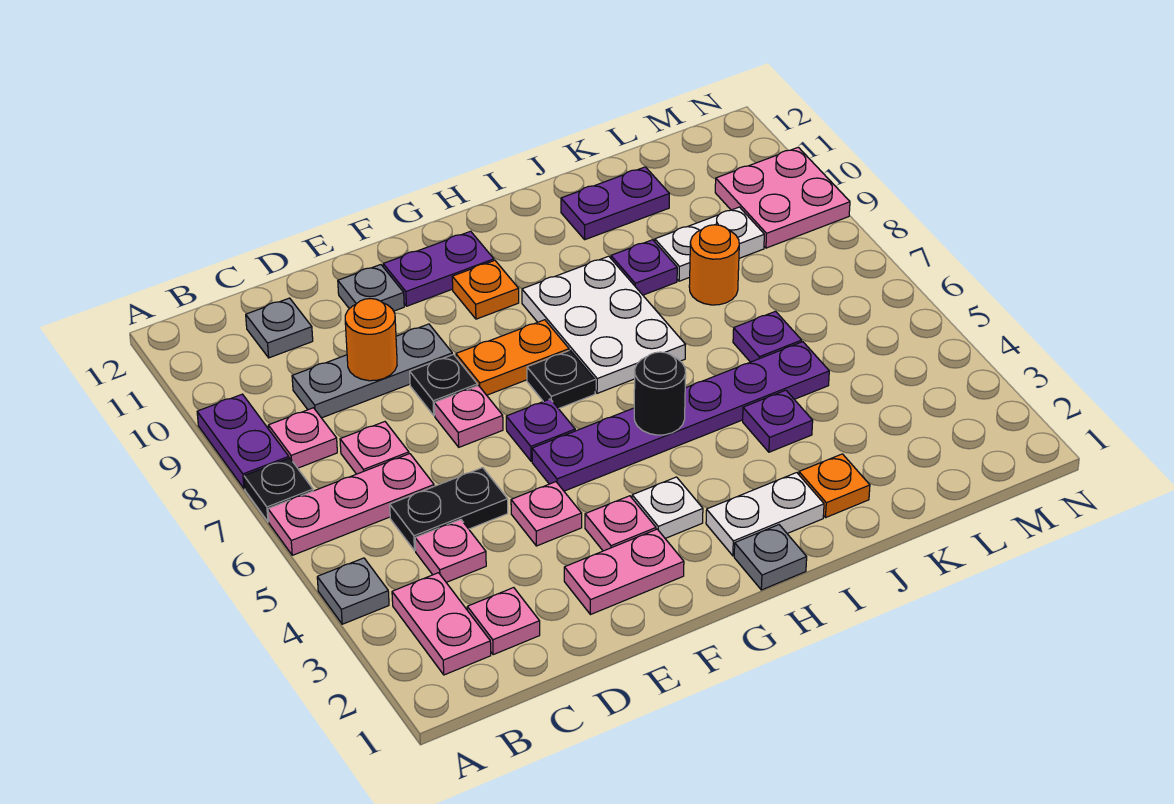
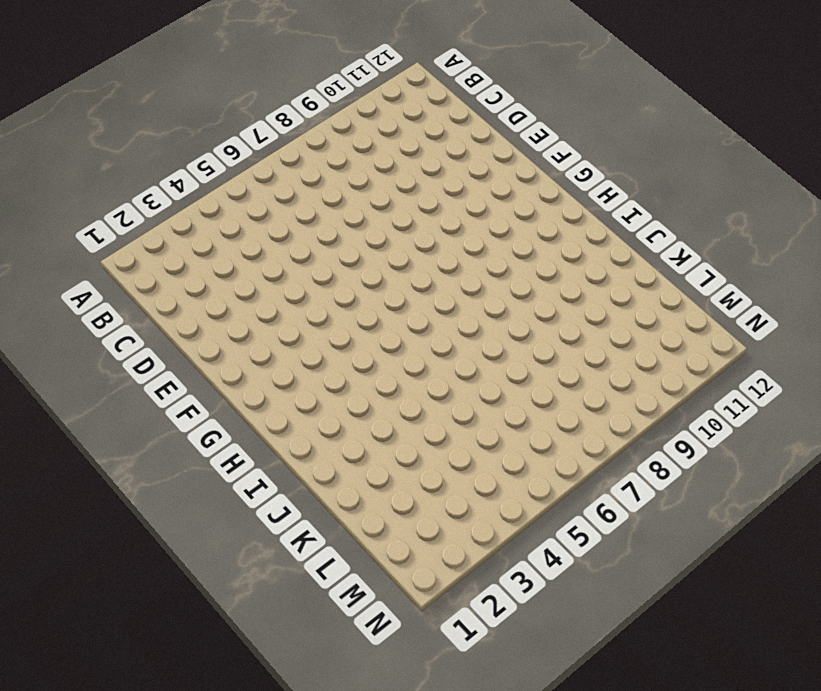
none -> grey plate A4 level 1
none -> pink plate A6:C6 level 1
none -> black plate A7 level 1
none -> purple plate A8:A9 level 1

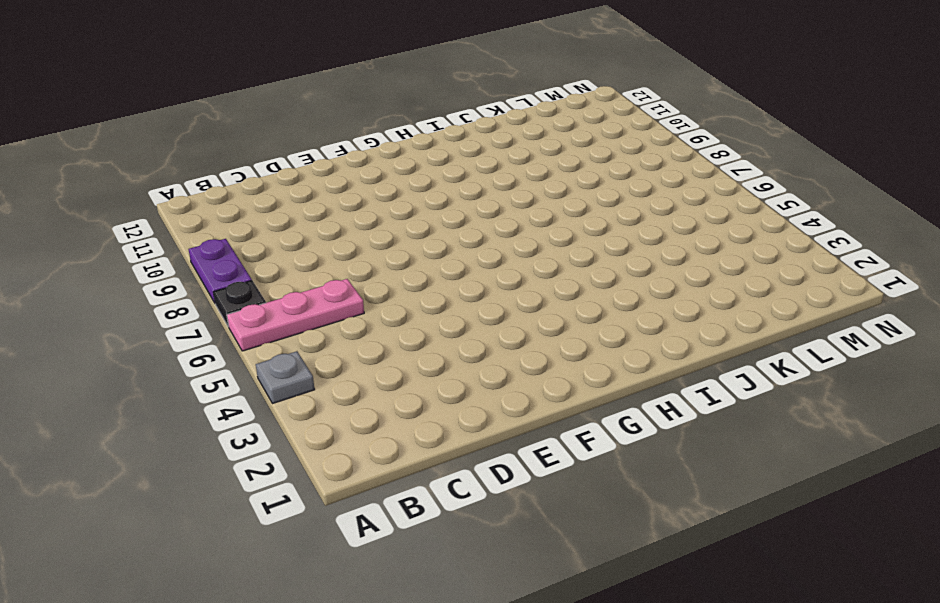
none -> pink plate B2:B3 level 1
none -> pink plate B8 level 1
none -> pink plate C2 level 1
none -> pink plate C4 level 1

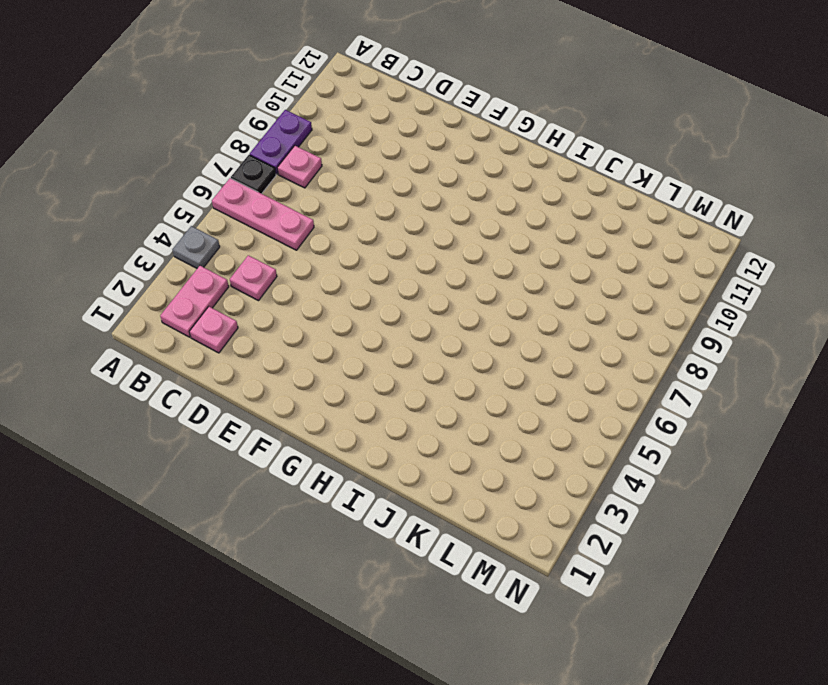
none -> black plate C5:D5 level 1
none -> pink plate C7 level 1
none -> grey plate C9:E9 level 1
none -> grey plate C11 level 1

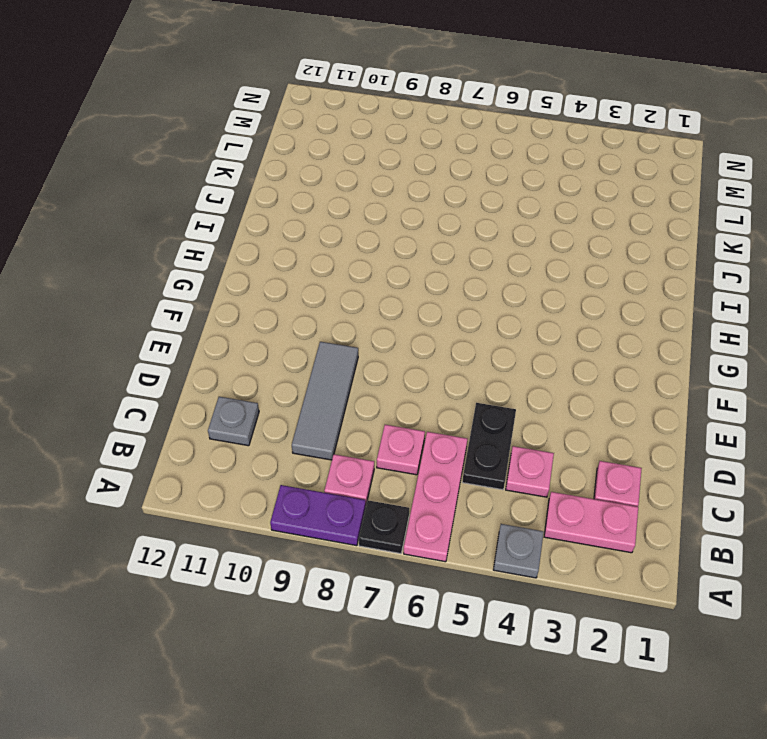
grey tile C9:E9 level 1 -> grey plate C9:E9 level 1
none -> pink plate E2:F2 level 1
none -> pink plate E4 level 1
none -> pink plate E7 level 1
none -> black plate E8 level 1

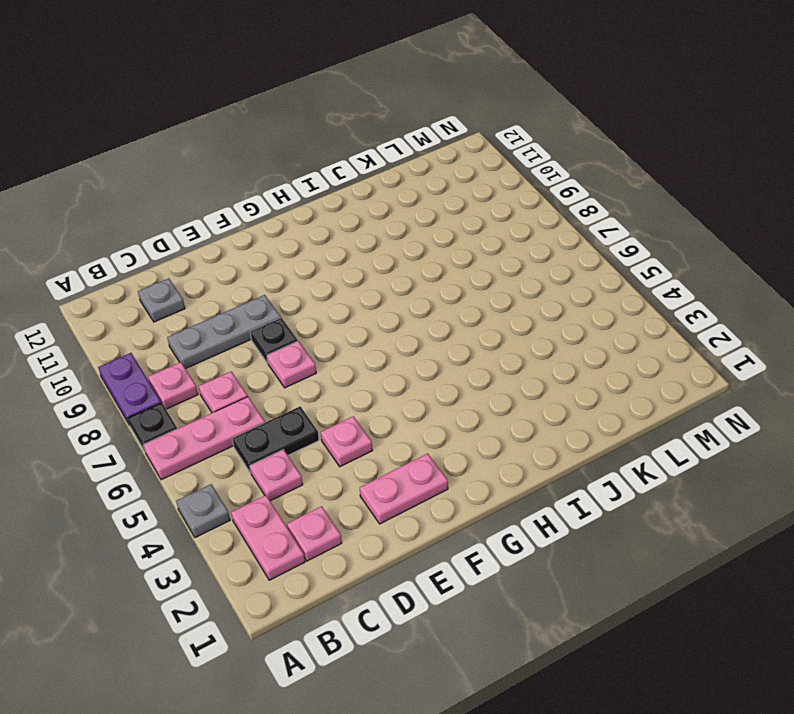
none -> grey plate E11 level 1
none -> pink plate F3 level 1
none -> purple plate F5:K5 level 1
none -> purple plate F6 level 1

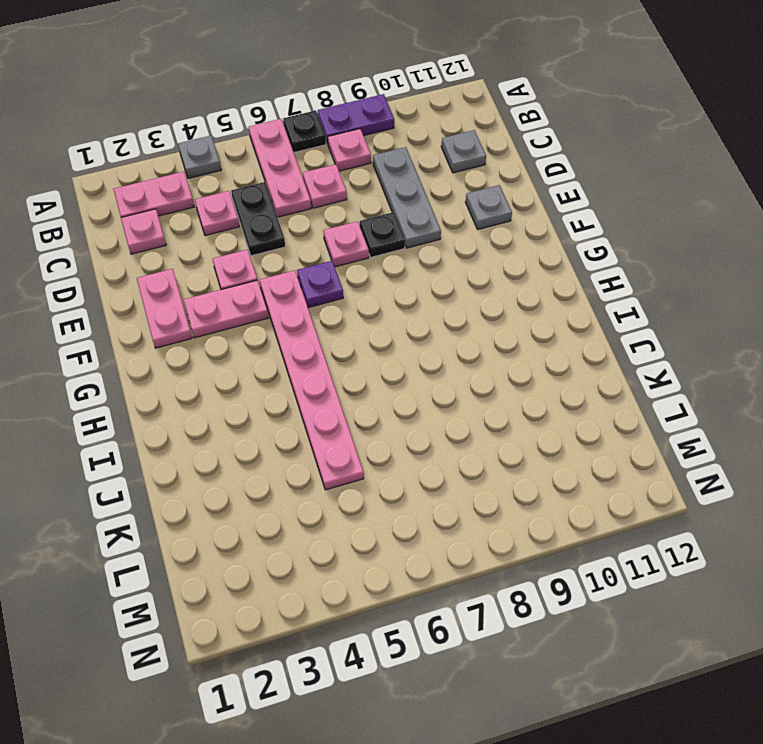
pink plate F3:F4 level 1 -> pink plate F3 level 1
pink plate F5:K5 level 1 -> purple plate F5:K5 level 1
none -> orange plate F8:G8 level 1
none -> purple plate F11:G11 level 1
none -> white plate G3 level 1
none -> black plate G7 level 1

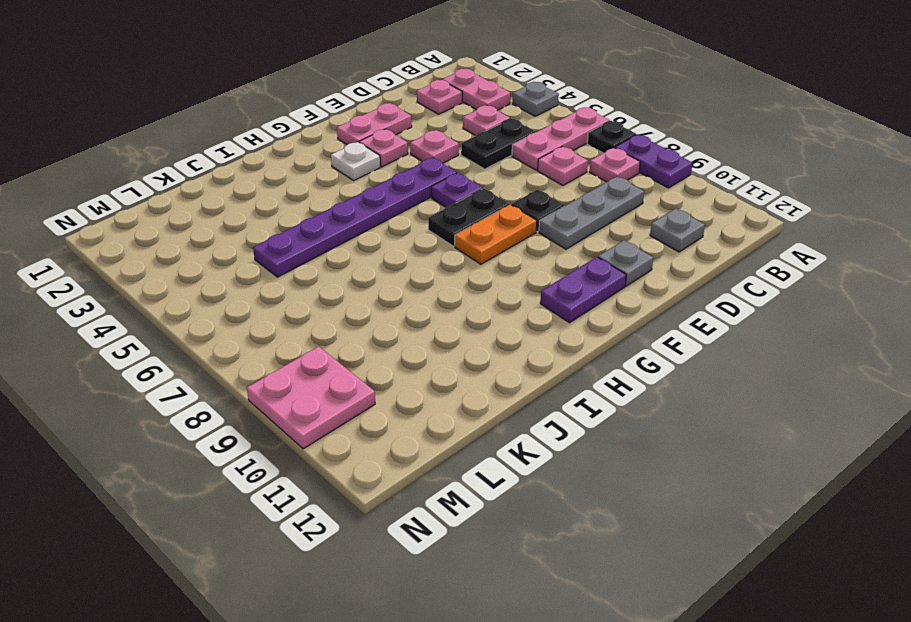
black plate F7:G7 level 1 -> black plate G7 level 1
none -> pink plate E7 level 1
none -> orange plate G10 level 1
none -> grey plate H1 level 1
none -> white plate H2:I2 level 1

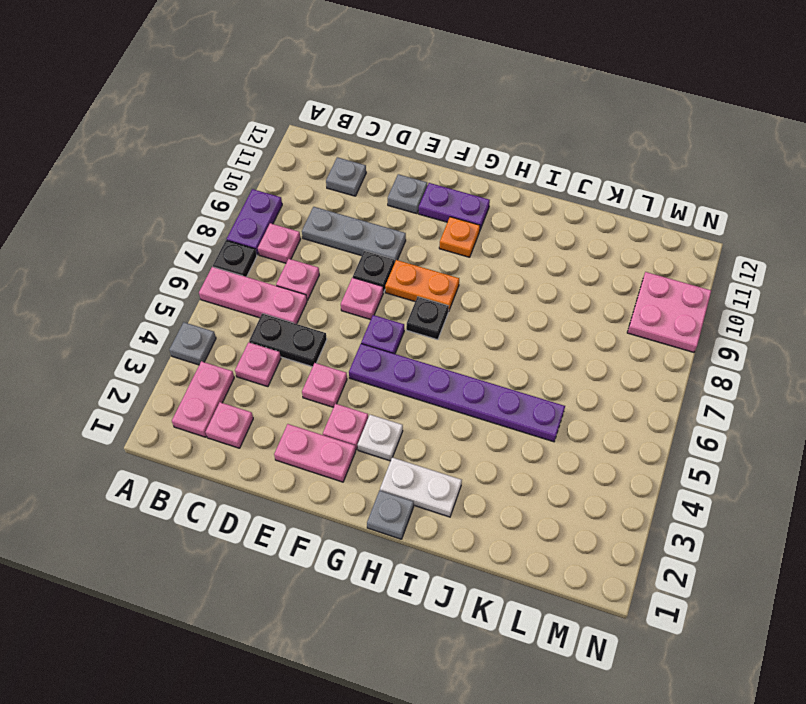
none -> white plate H7:I9 level 1
none -> orange plate J2 level 1
none -> purple plate J4 level 1
none -> purple plate J9 level 1

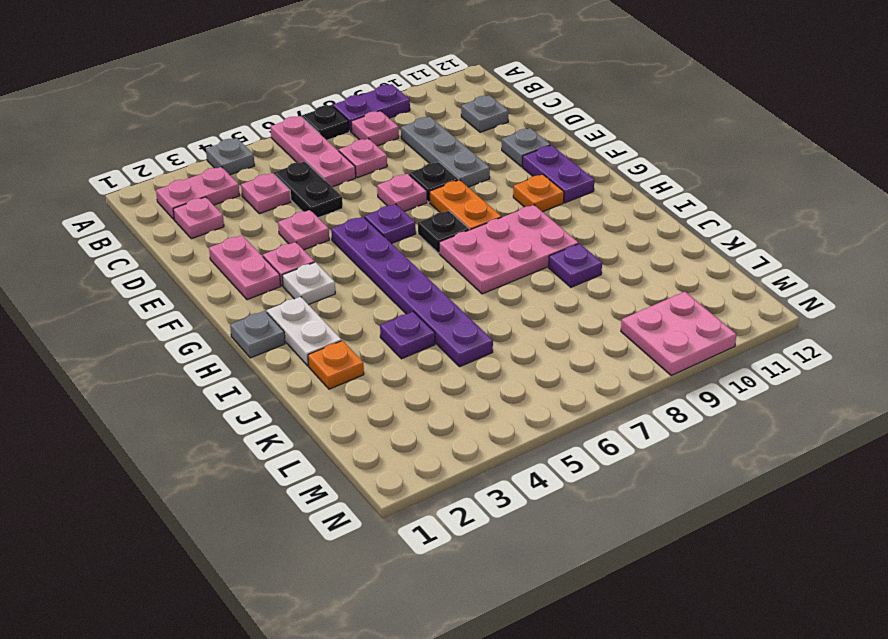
pink plate H7:I9 level 1 -> white plate H7:I9 level 1
none -> purple plate J11:K11 level 1
none -> purple plate K6 level 1
none -> orange round brick K8 level 1
none -> white plate K9:L9 level 1

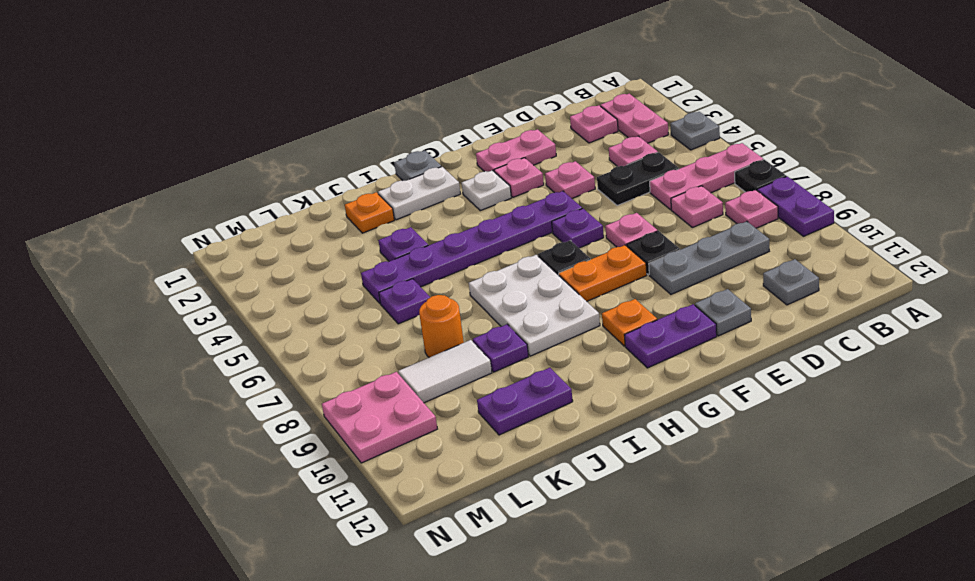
white tile K9:L9 level 1 -> white plate K9:L9 level 1
none -> orange round brick D9 level 2
none -> black round brick H5 level 2

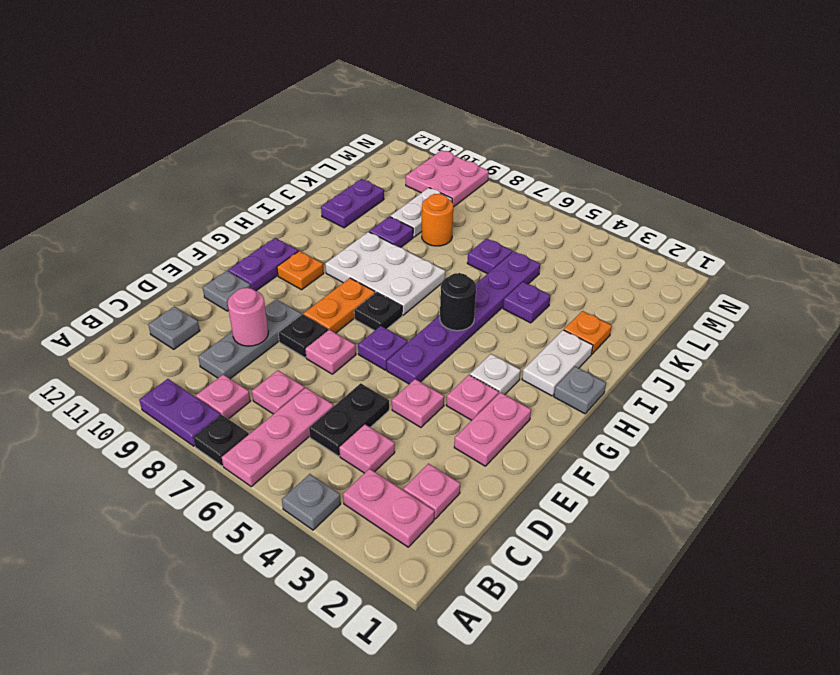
pink round brick D9 level 2 -> orange round brick D9 level 2

